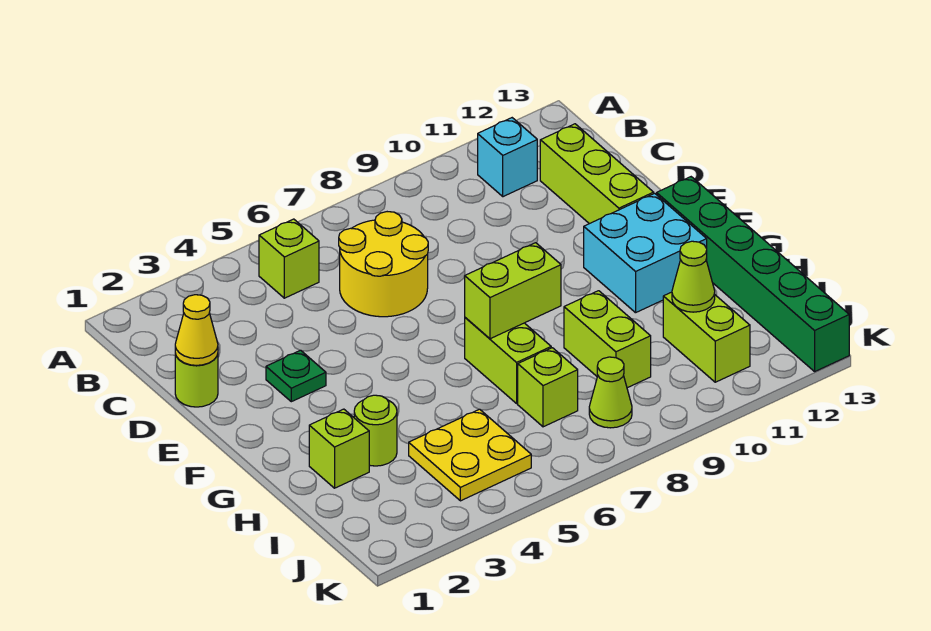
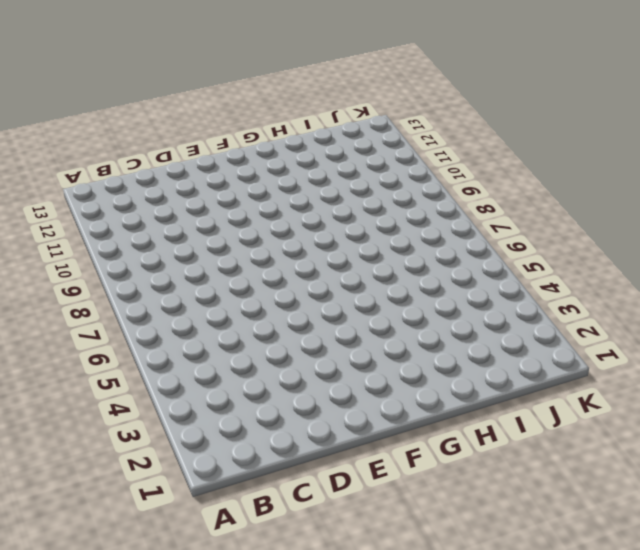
none -> lime brick B5 level 1
none -> cyan brick B11 level 1
none -> yellow round brick C6:D7 level 1

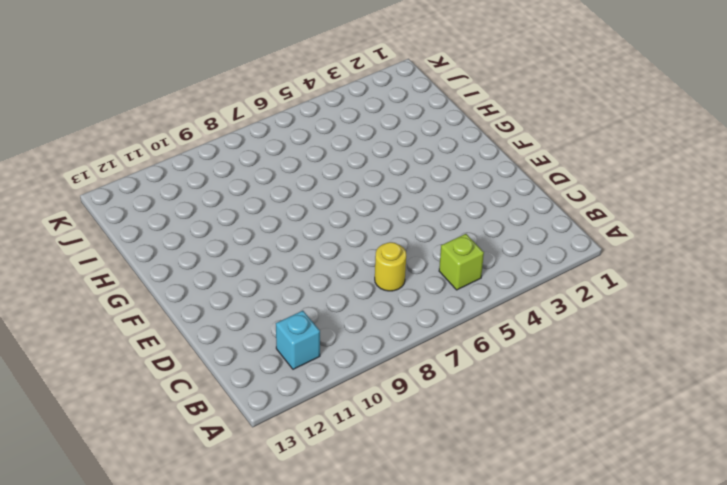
yellow round brick C7 level 1 -> yellow round brick C6:D7 level 1
none -> lime brick C12:E12 level 1
none -> lime round brick D1 level 1
none -> green plate E3 level 1

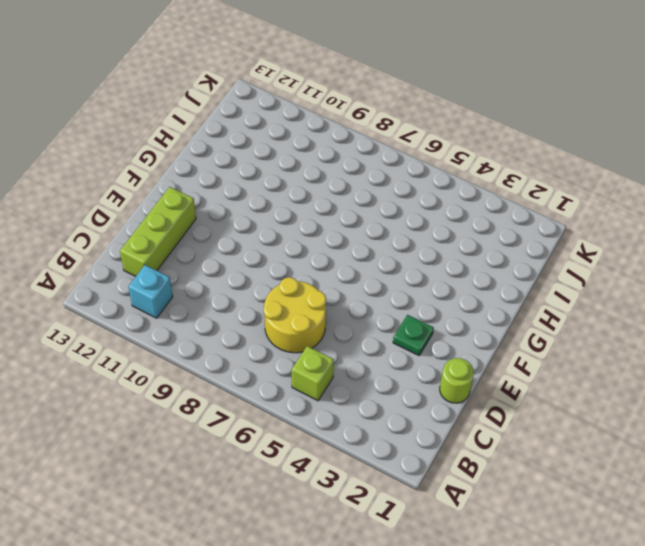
none -> cyan brick F11:G12 level 1
none -> green brick F13:K13 level 1
none -> lime brick G7:H7 level 1

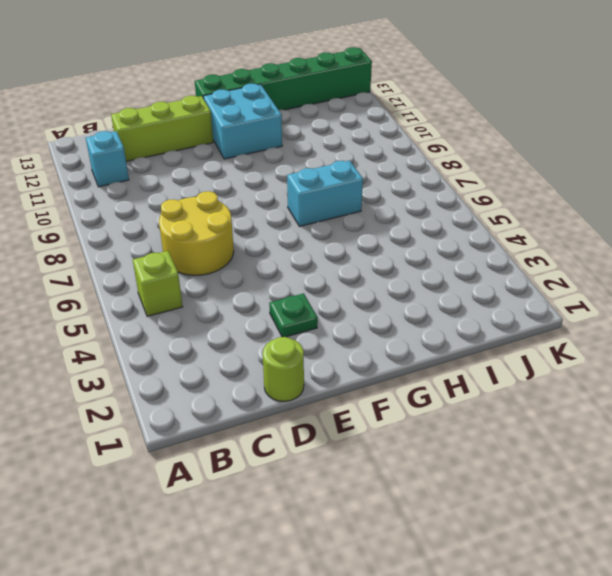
cyan brick G7:H7 level 1 -> lime brick G7:H7 level 1
none -> lime brick H2 level 1
none -> lime round brick H3 level 1
none -> lime brick H9:I9 level 1

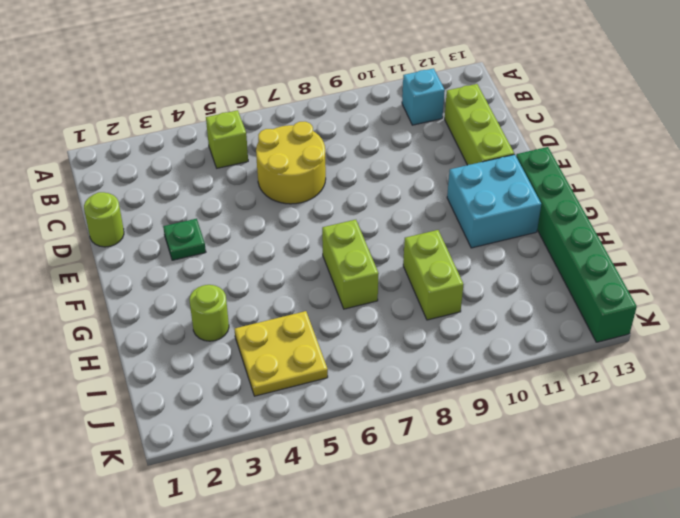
none -> lime brick H2 level 1
none -> lime brick I7 level 1
none -> lime brick I11:J11 level 1

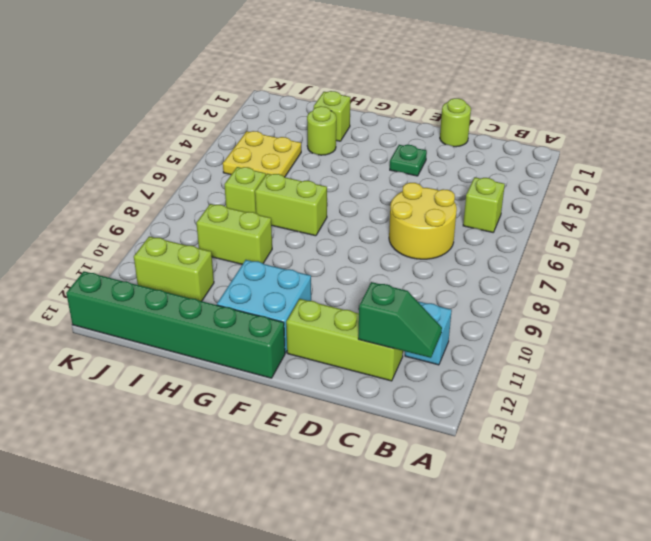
green slope B12:C12 level 2 top C -> none
none -> lime cone J8 level 1
none -> yellow cone D1 level 2
none -> lime brick G7:G8 level 2

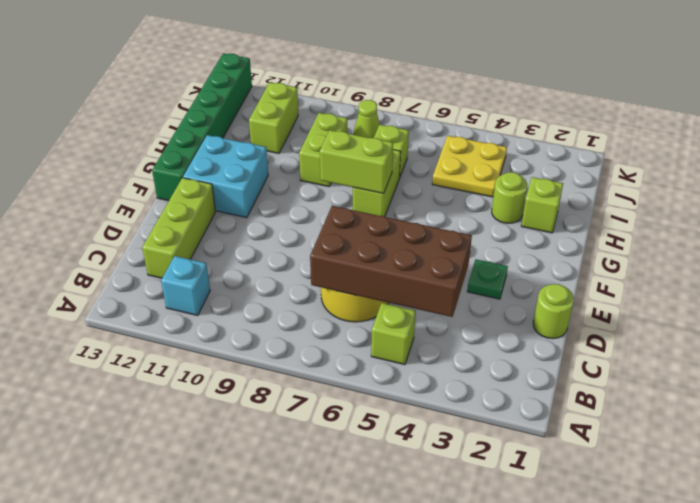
brown brick C4:D7 level 2 -> none
none -> yellow cone D1 level 2
none -> lime cone I11 level 2

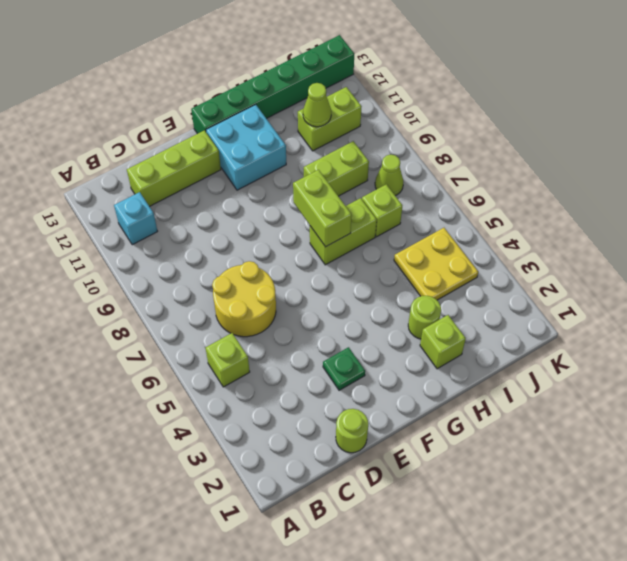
none -> yellow cone D1 level 2

